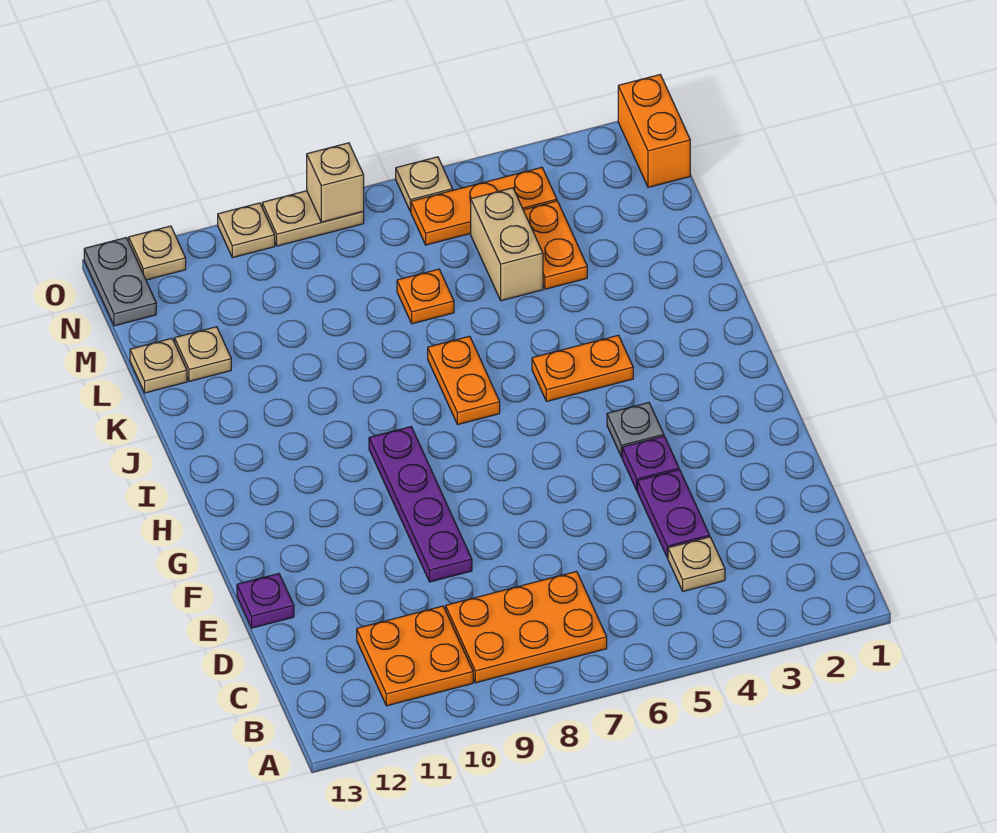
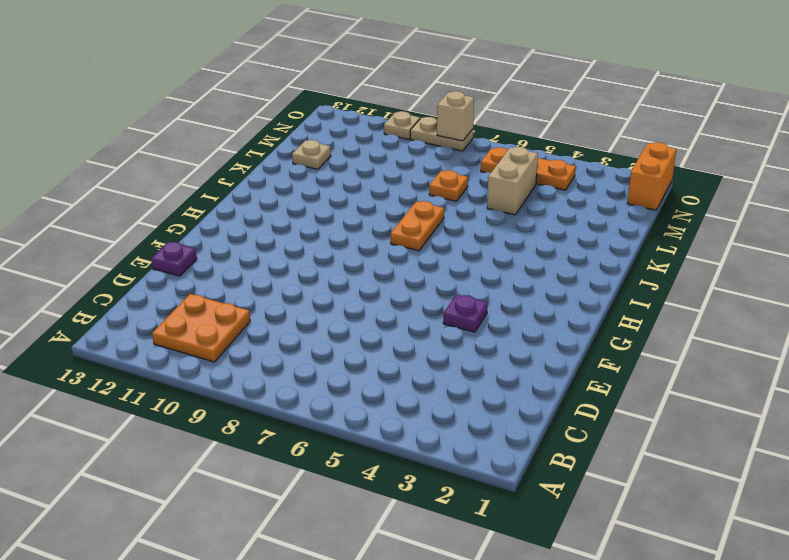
none -> orange plate B7:C9 level 1
none -> tan plate C4 level 1
none -> purple plate D4:E4 level 1

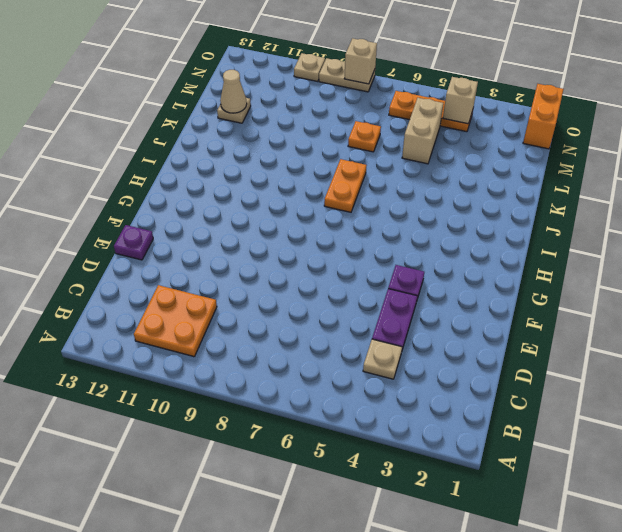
tan cone L12 level 2 -> none
tan brick N4 level 2 -> none
none -> orange plate B7:C9 level 1
none -> purple plate E9:H9 level 1
none -> grey plate G4 level 1

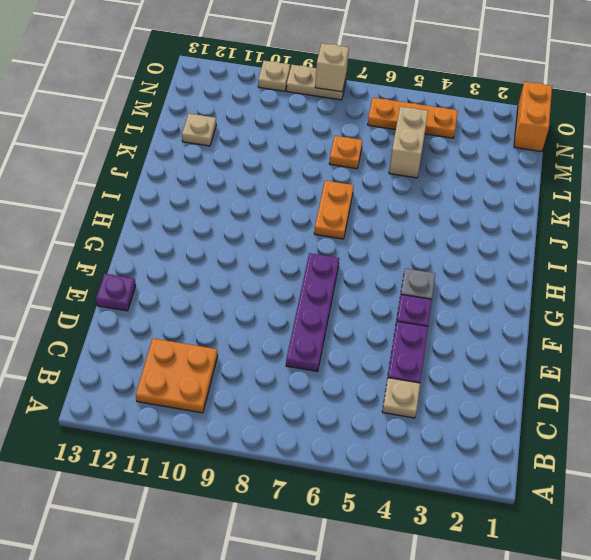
purple plate D7:G7 level 1 -> purple plate E9:H9 level 1
none -> orange plate B7:C9 level 1
none -> orange plate I4:I5 level 1
none -> orange plate L4:M4 level 1

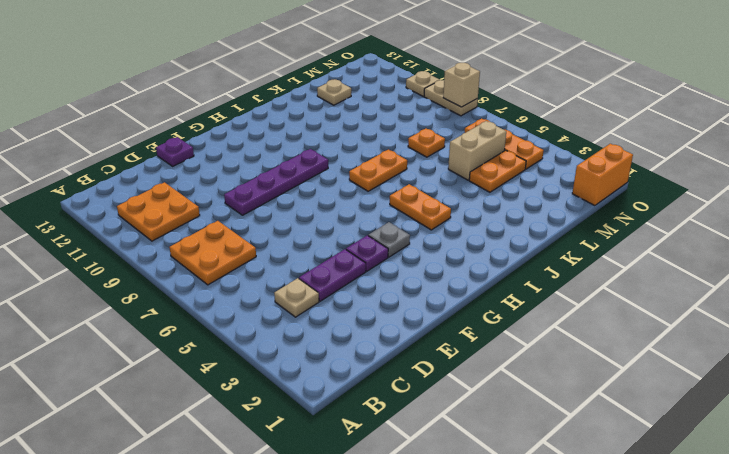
orange plate B7:C8 level 1 -> orange plate B7:C9 level 1
none -> tan plate L13 level 1
none -> grey plate N13:O13 level 1
none -> tan plate O6 level 1

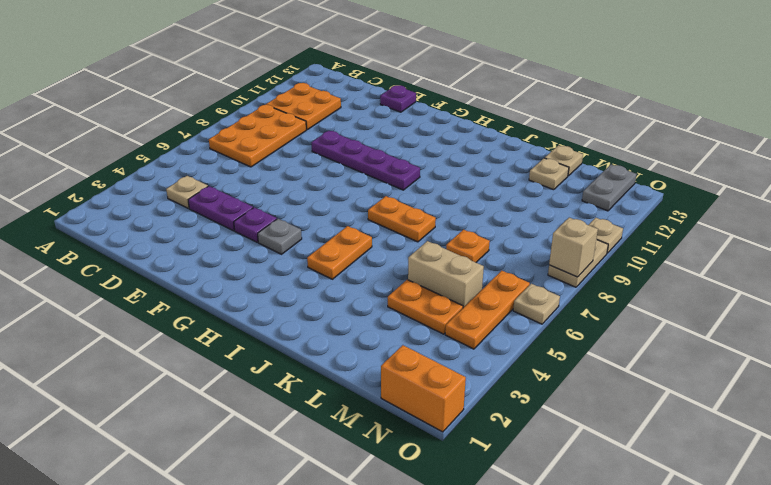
grey plate N12:N13 level 1 -> grey plate N13:O13 level 1
none -> tan plate O12 level 1

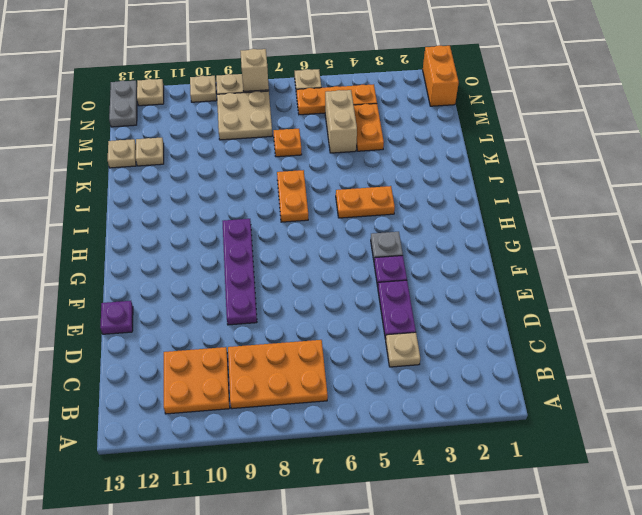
tan plate M8:N9 level 1 -> none

